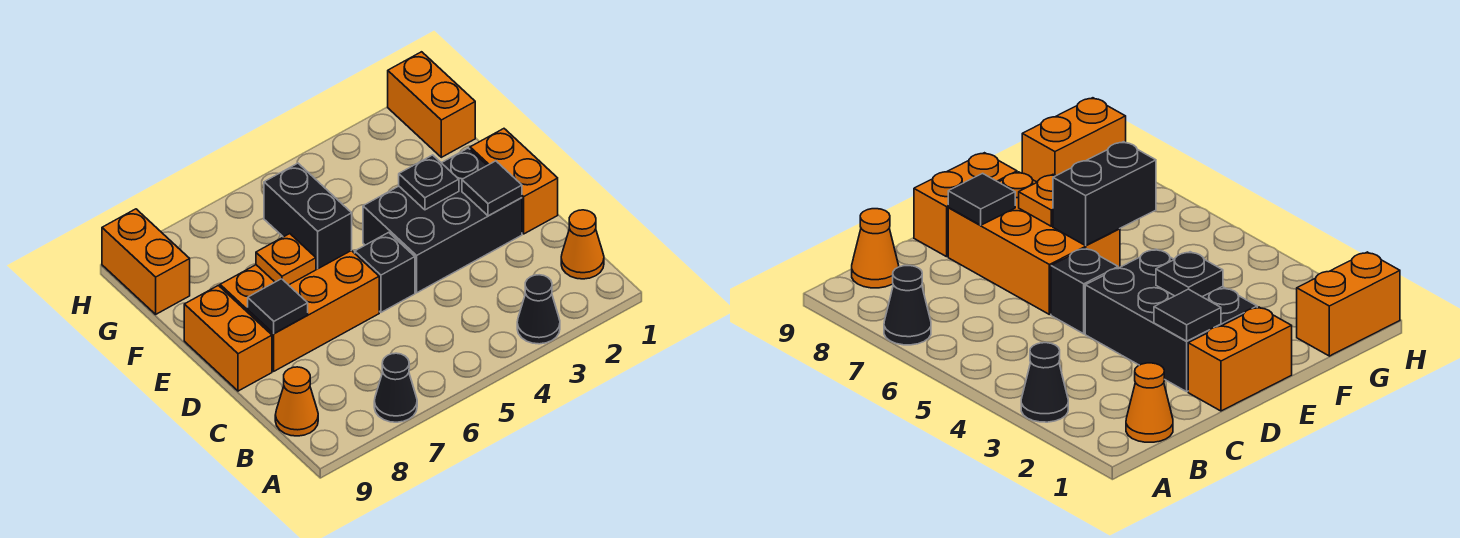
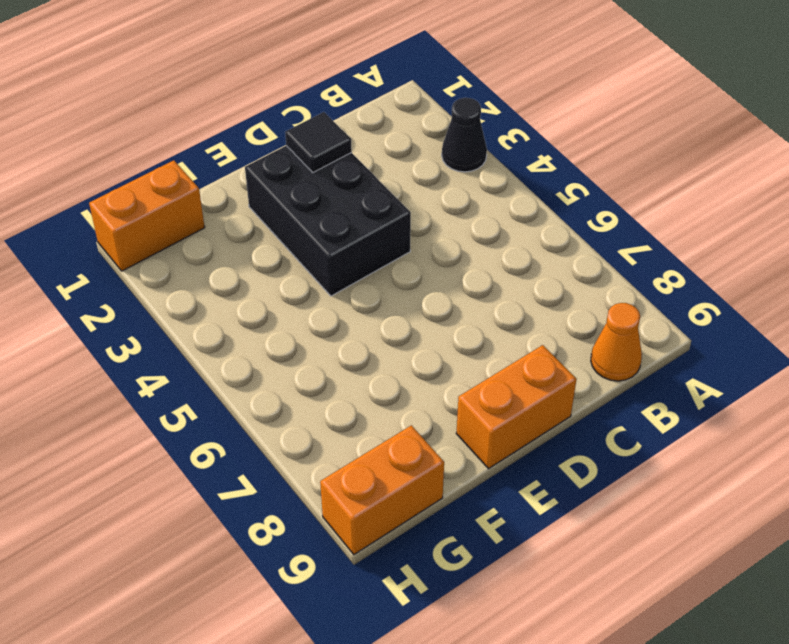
none -> black cone A7 level 1
none -> orange cone B1 level 1
none -> orange brick D1:E1 level 1

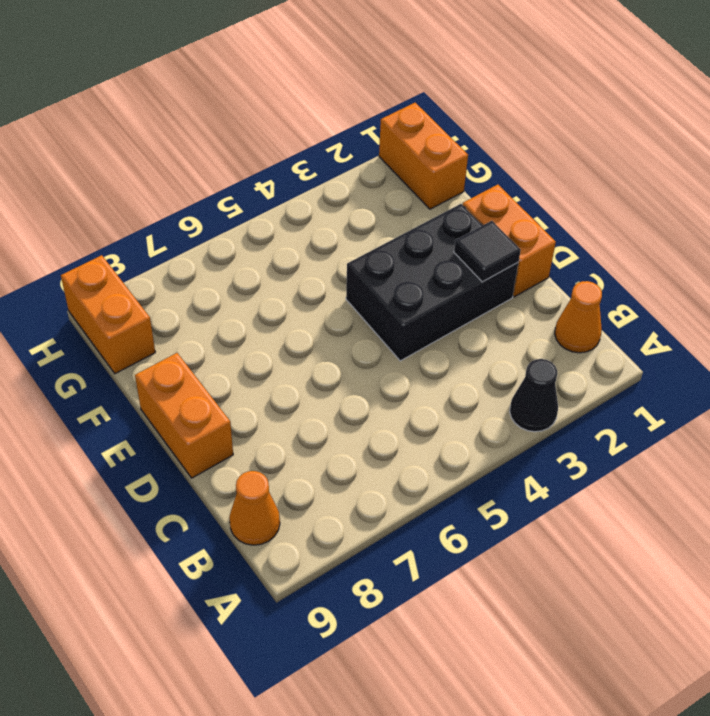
none -> black cone A7 level 1
none -> black brick D5 level 1
none -> orange brick D6:E8 level 1

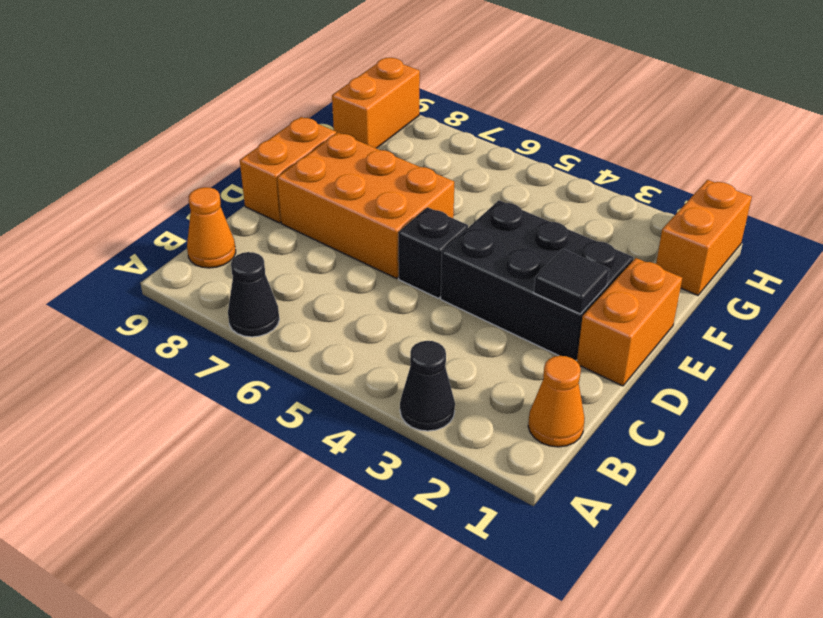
none -> black tile D8 level 2
none -> black plate E3 level 2
none -> black brick E6:F6 level 2

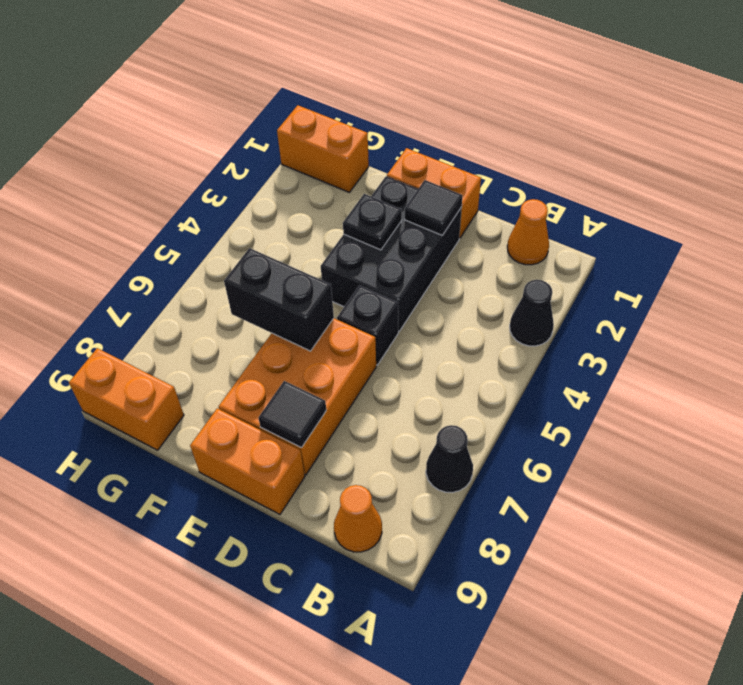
none -> orange plate E7 level 2

